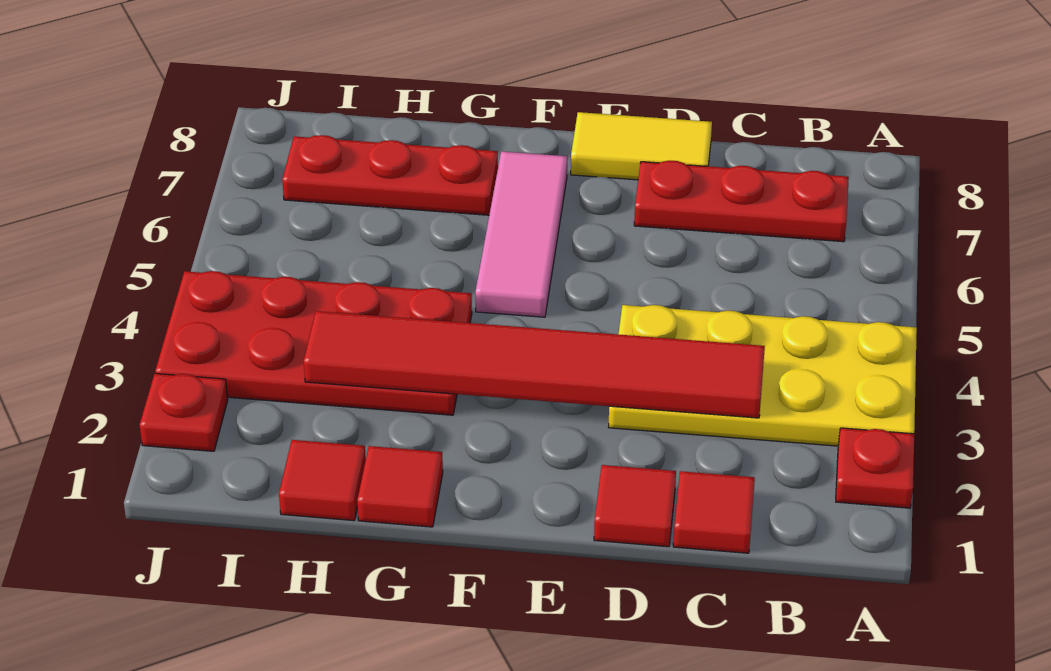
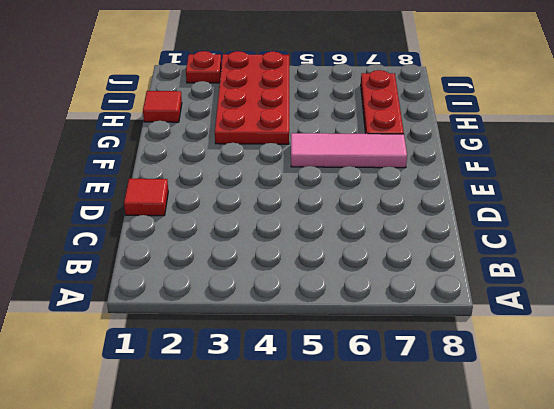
none -> red plate A2 level 1
none -> yellow plate A3:D4 level 1
none -> red plate B7:D7 level 1

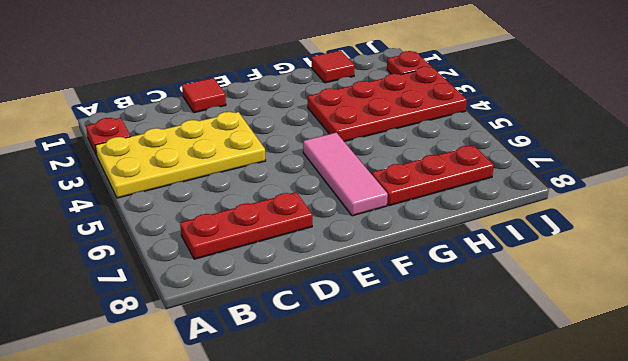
none -> red tile C1 level 1
none -> yellow tile D8:E8 level 1
none -> red tile G1 level 1

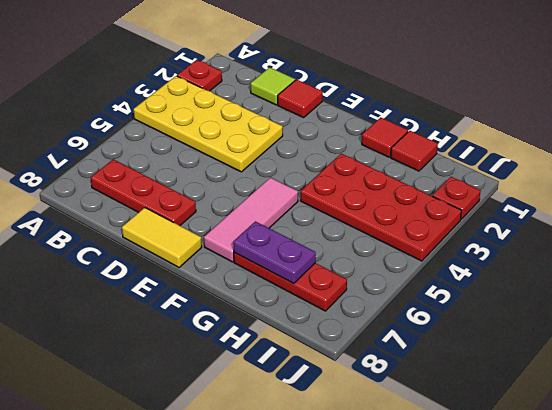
lime tile C1 level 1 -> red tile C1 level 1
purple plate G7:H7 level 2 -> none
none -> red tile C3:H3 level 2

